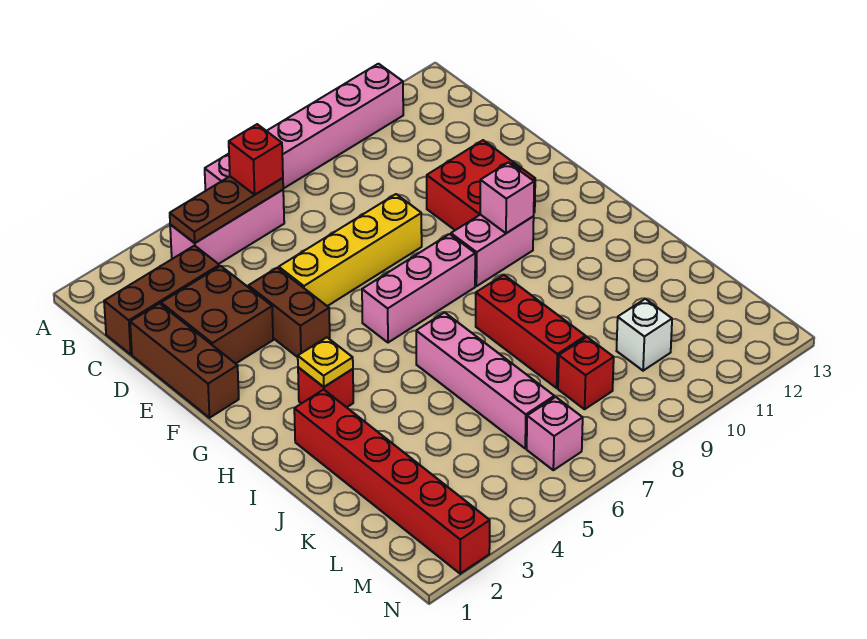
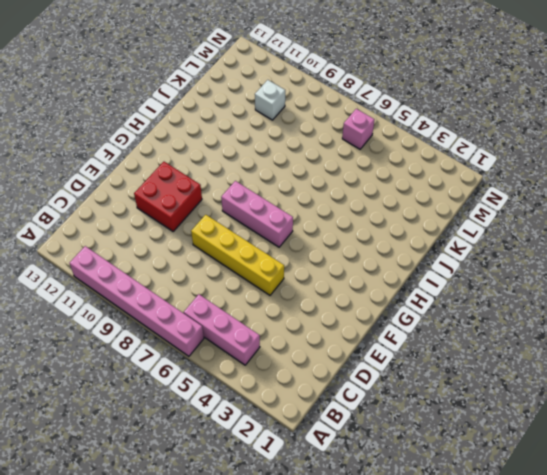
none -> brown brick C1:C3 level 1
none -> brown brick D1:F1 level 1
none -> brown brick D2:E3 level 1

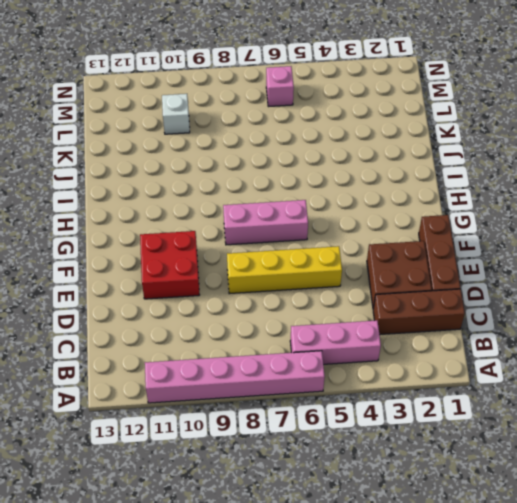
none -> brown brick E4:F4 level 1
none -> pink brick G9:G10 level 1
none -> red brick H3 level 1

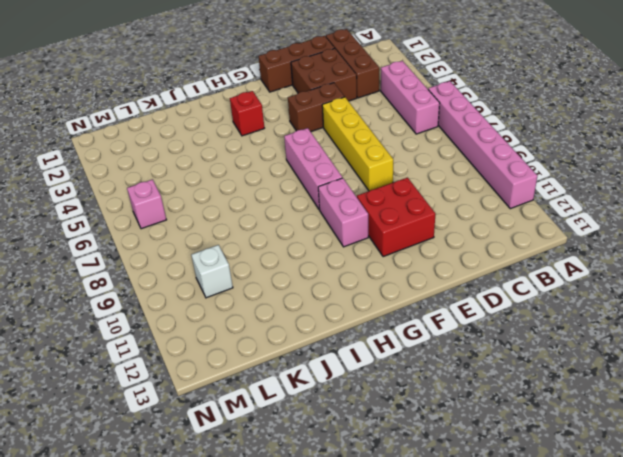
none -> red brick I2:N2 level 1
none -> pink brick I6:L6 level 1
none -> red brick I8:K8 level 1

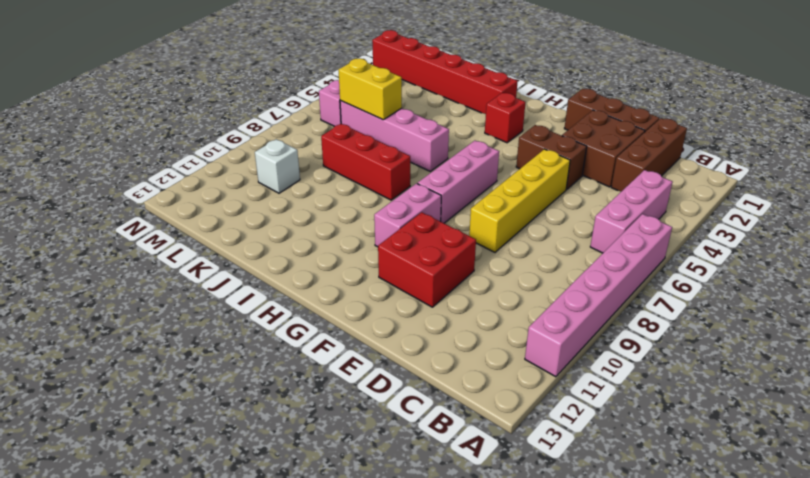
yellow brick K6:L6 level 2 -> none
none -> red brick L8 level 1
none -> brown plate B4:B6 level 2
none -> pink brick G10 level 2

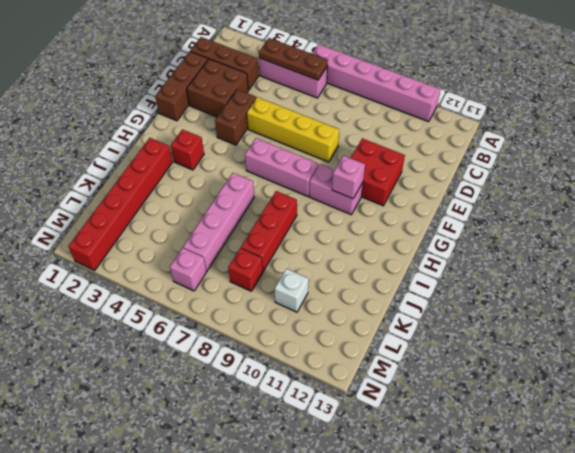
none -> yellow plate H3 level 2
none -> red brick B6 level 3

